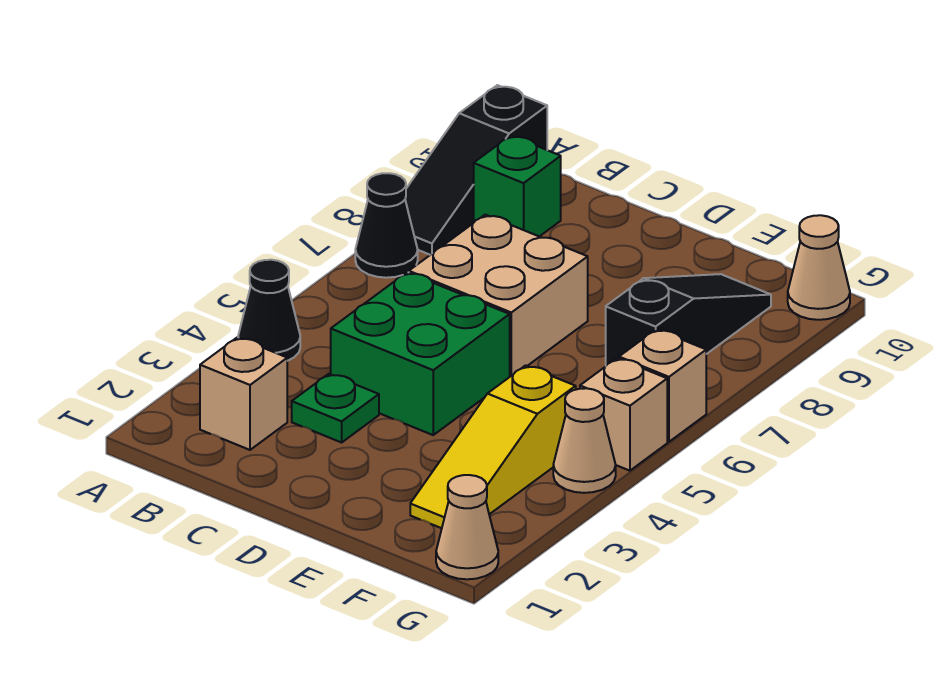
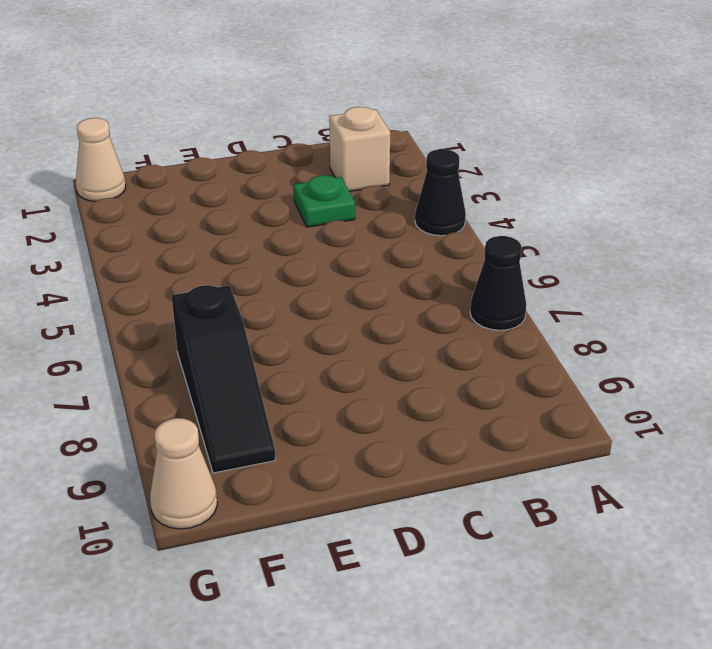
none -> black slope A8:A10 level 1 top 10
none -> green brick B9 level 1
none -> green brick C4:D5 level 1

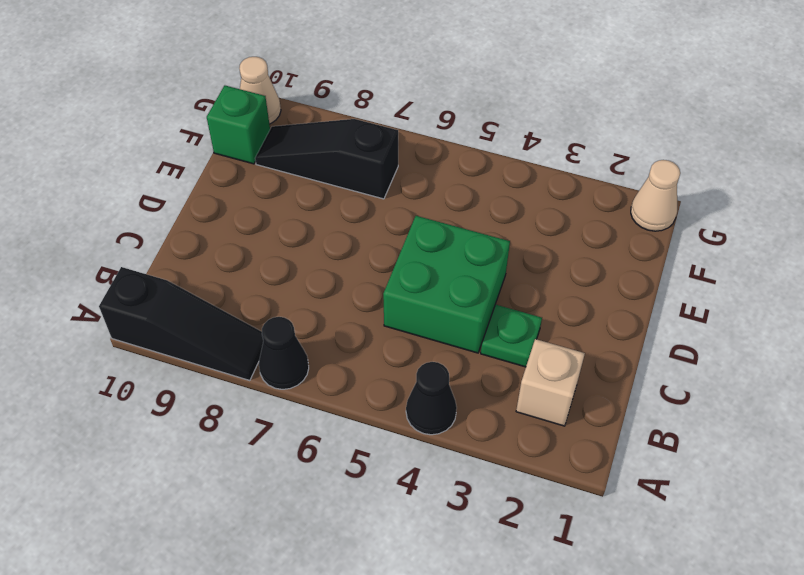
green brick F10 level 1 -> green brick B9 level 1
none -> tan brick C6:D7 level 1
none -> yellow slope F2:F4 level 1 top 4
none -> tan cone G4 level 1

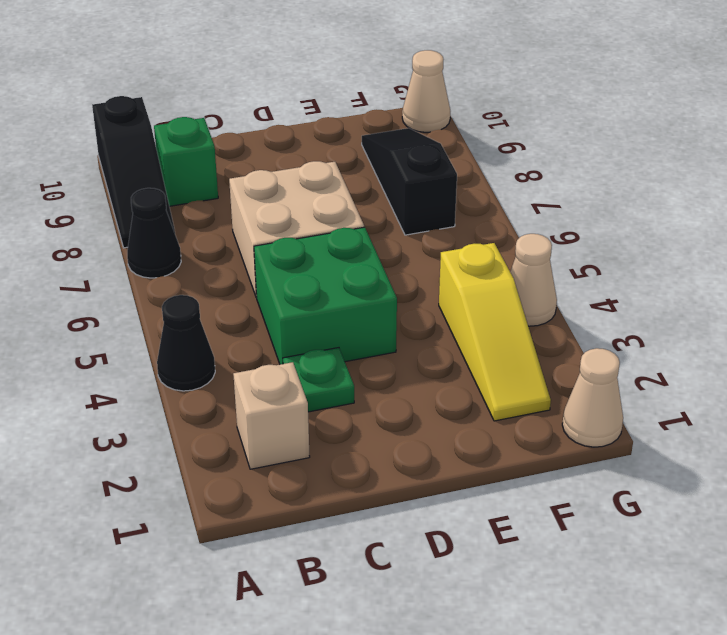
none -> tan brick G5 level 1
none -> tan brick G6 level 1

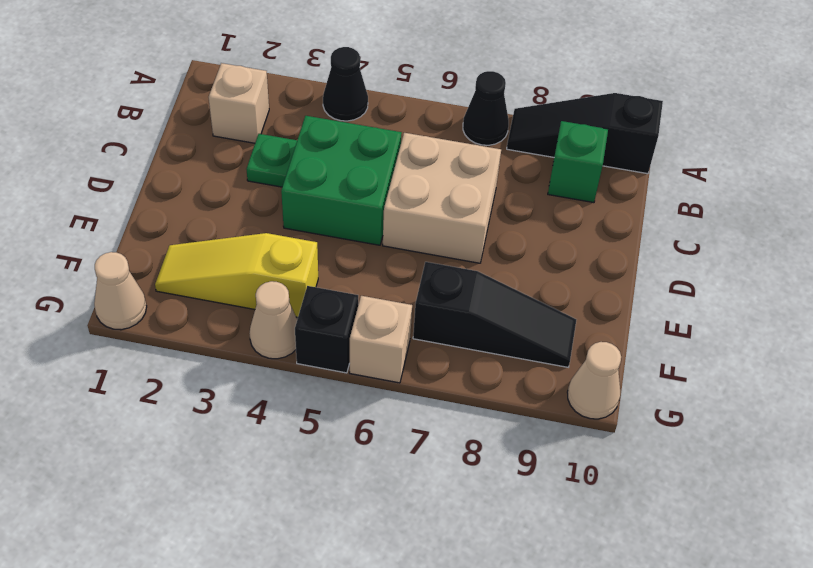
black brick G5 level 1 -> tan brick G5 level 1

